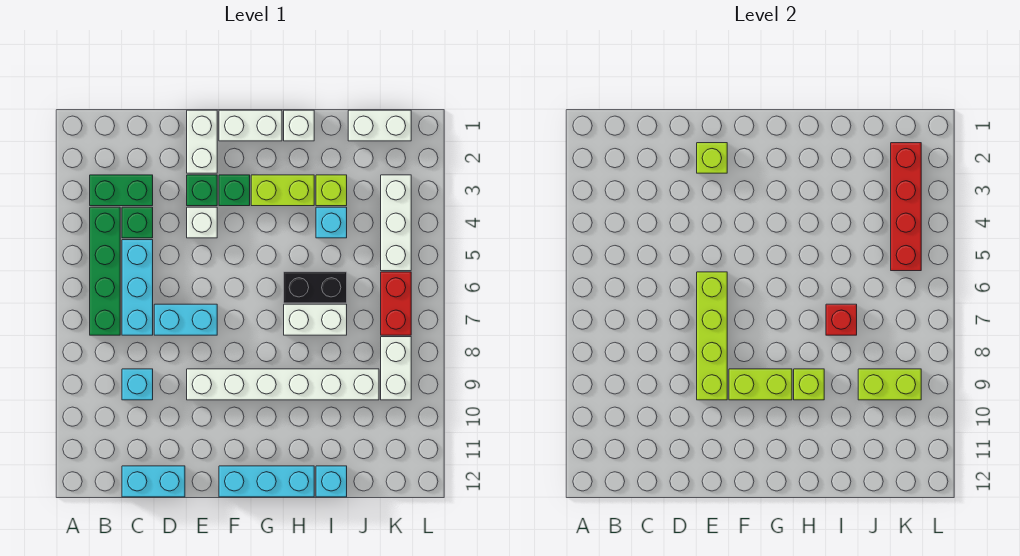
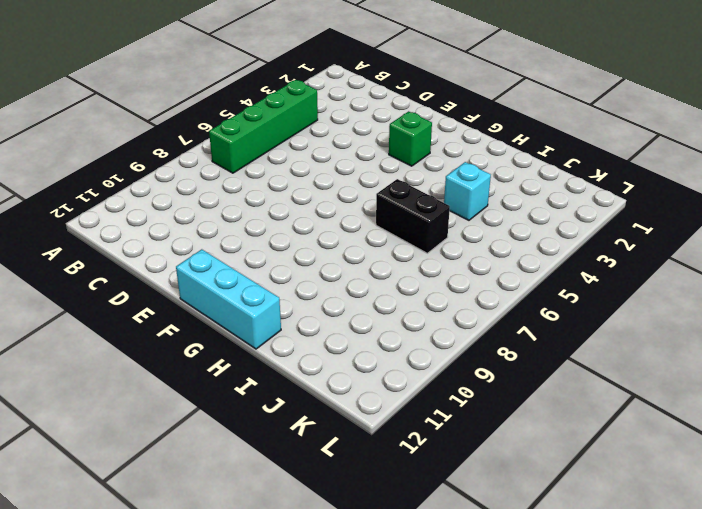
none -> green brick B3:C3 level 1
none -> green brick C4 level 1
none -> cyan brick C5:C7 level 1
none -> cyan brick C9 level 1

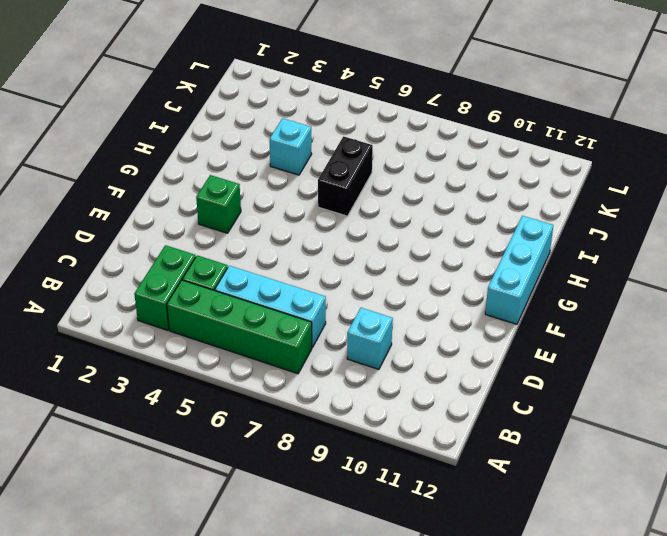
none -> cyan brick C12:D12 level 1
none -> cyan brick D7:E7 level 1
none -> white brick E1:E2 level 1
none -> green brick E3 level 1

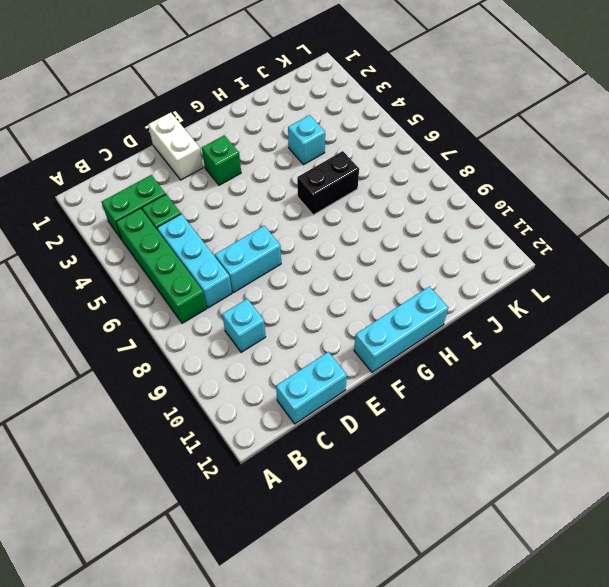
none -> green brick E3 level 1
none -> white brick E4 level 1
none -> white brick E9:J9 level 1
none -> white brick F1:G1 level 1

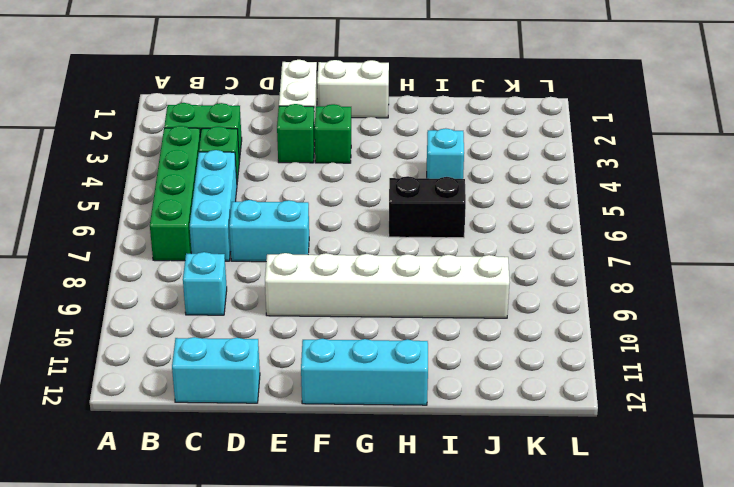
none -> white brick E4 level 1
none -> lime brick G3:H3 level 1
none -> white brick H1 level 1
none -> white brick H7:I7 level 1

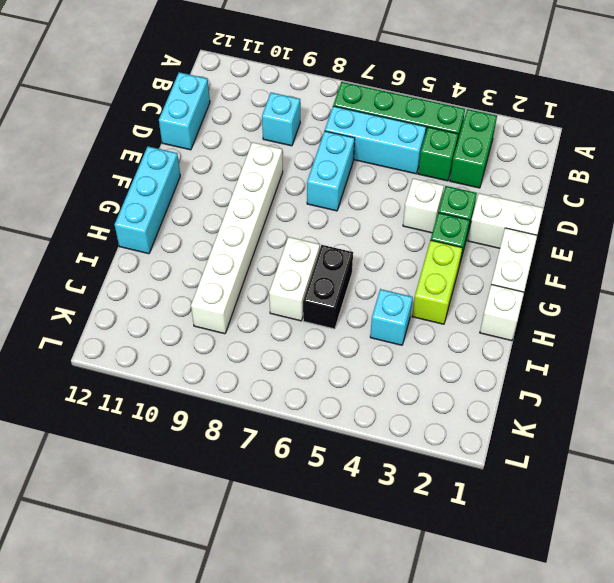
none -> lime brick I3 level 1
none -> cyan brick I12 level 1
none -> white brick J1:K1 level 1
none -> white brick K3:K5 level 1

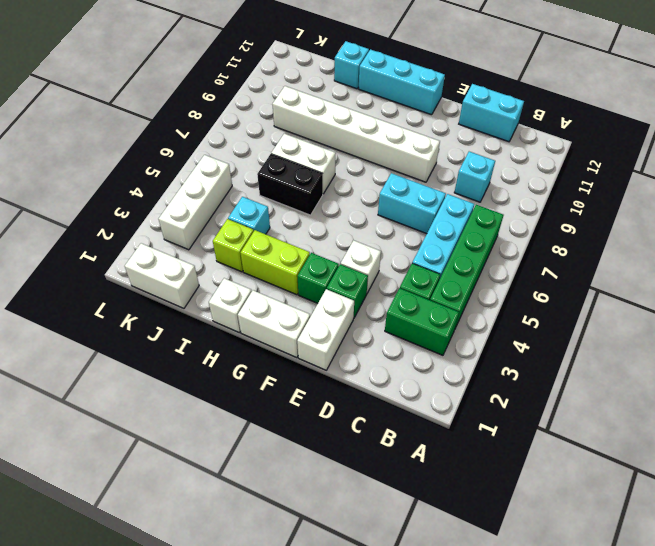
none -> red brick K6:K7 level 1
none -> white brick K8:K9 level 1
none -> lime brick E2 level 2
none -> lime brick E6:E9 level 2

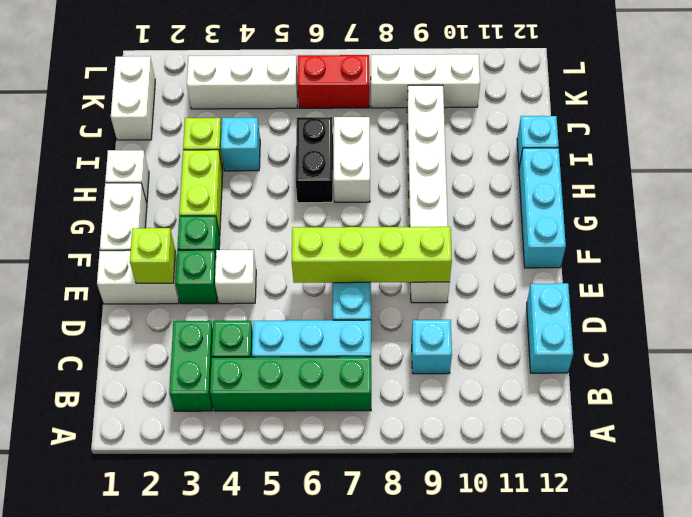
white brick K8:K10 level 1 -> white brick K8:K9 level 1
none -> lime brick F9:G9 level 2
none -> lime brick H9 level 2
none -> red brick I7 level 2
none -> lime brick J9:K9 level 2

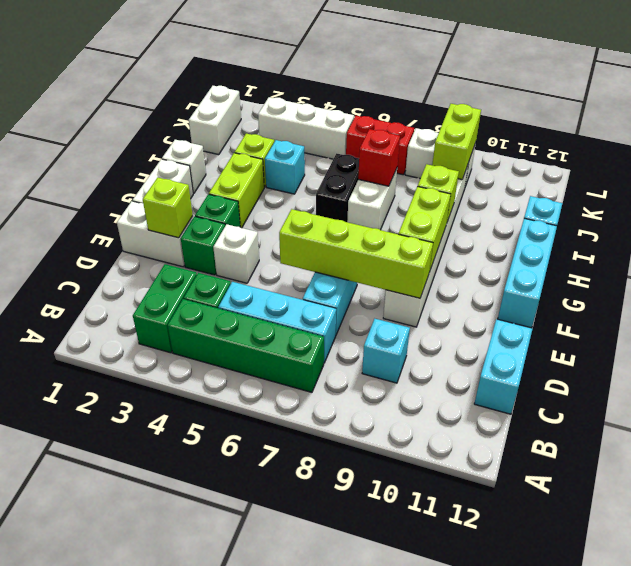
none -> red brick K2:K5 level 2

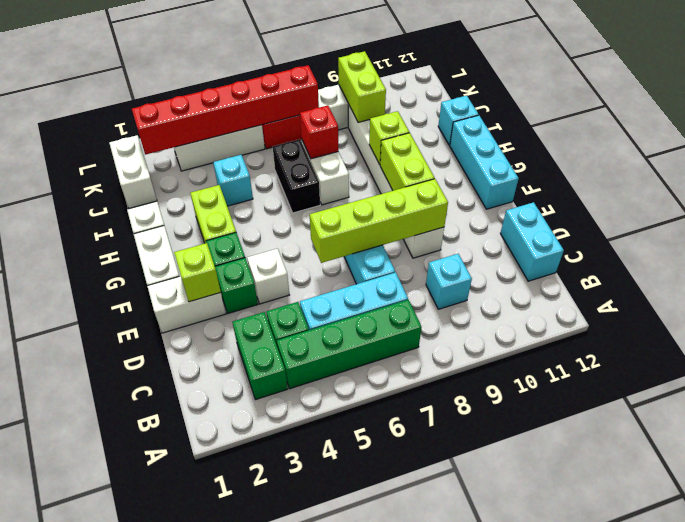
red brick K2:K7 level 2 -> red brick K2:K5 level 2
none -> lime brick I3 level 1

